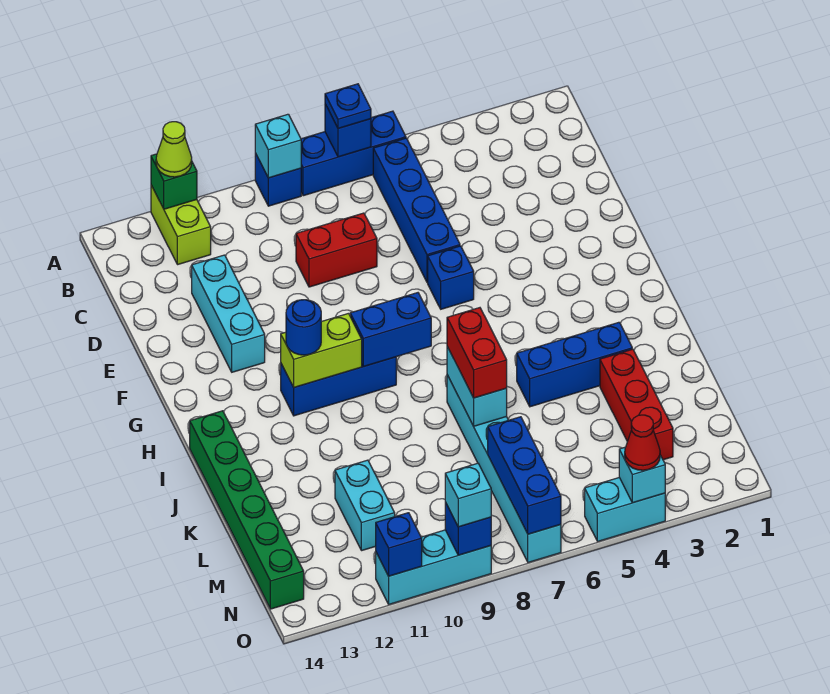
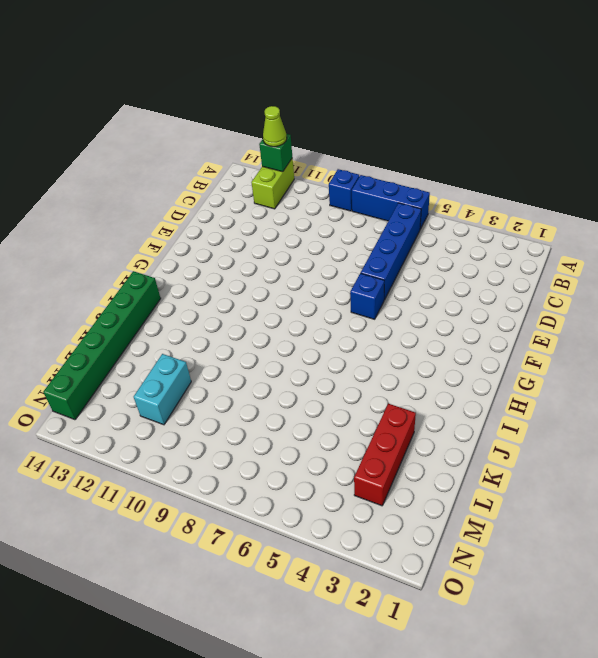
none -> red brick D8:D9 level 1
none -> cyan brick D12:F12 level 1
none -> blue brick H9:H11 level 1
none -> blue brick J3:J5 level 1

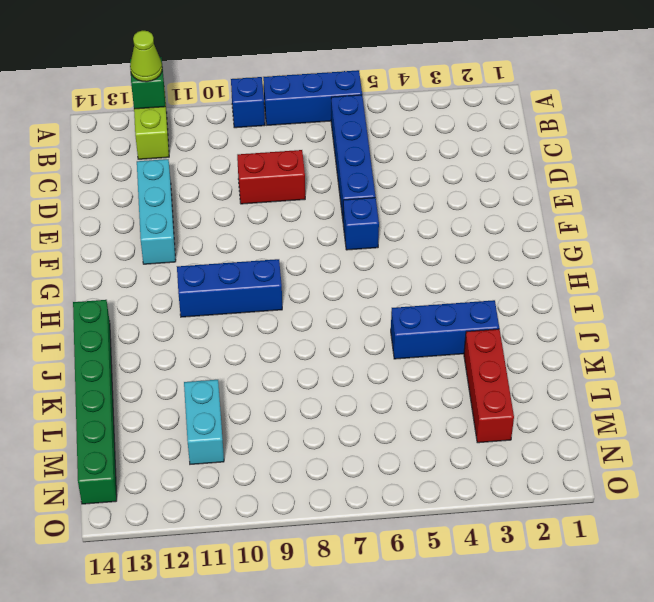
none -> cyan brick J7:O7 level 1
none -> cyan brick O4:O5 level 1
none -> cyan brick O9:O11 level 1
none -> blue brick A7 level 2

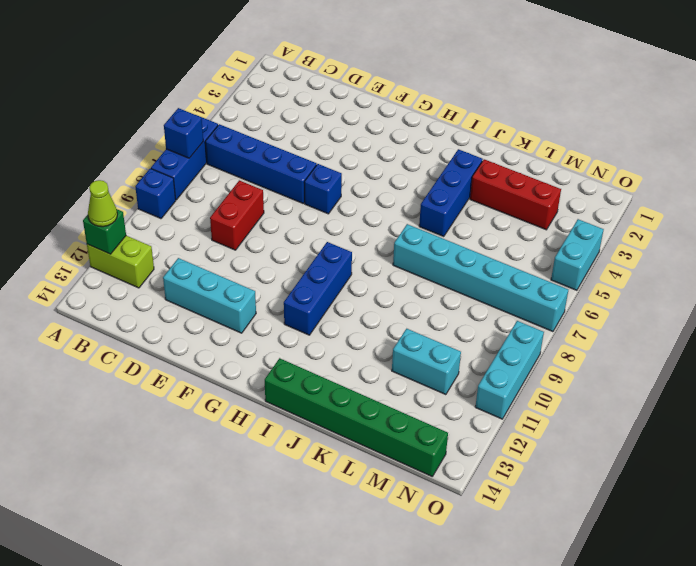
none -> cyan brick A9 level 2
none -> blue brick H8:H9 level 2
none -> lime brick H10:H11 level 2
none -> cyan brick J7:K7 level 2

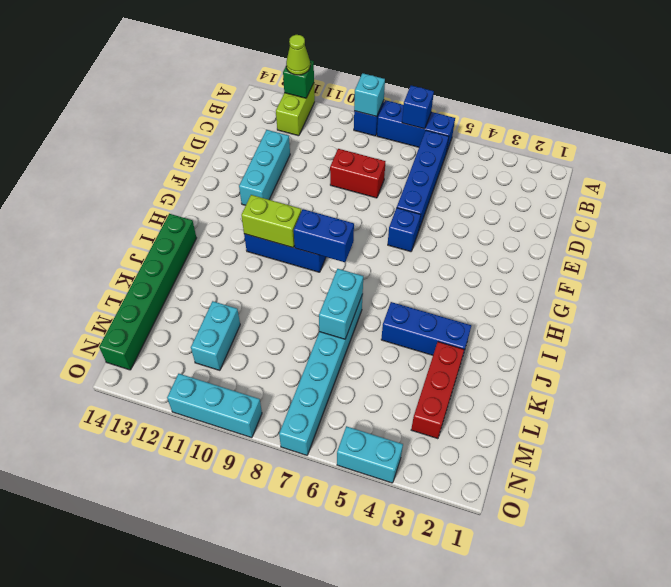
none -> blue brick M7:O7 level 2
none -> cyan brick O4 level 2
none -> blue brick O9 level 2
none -> blue brick O11 level 2

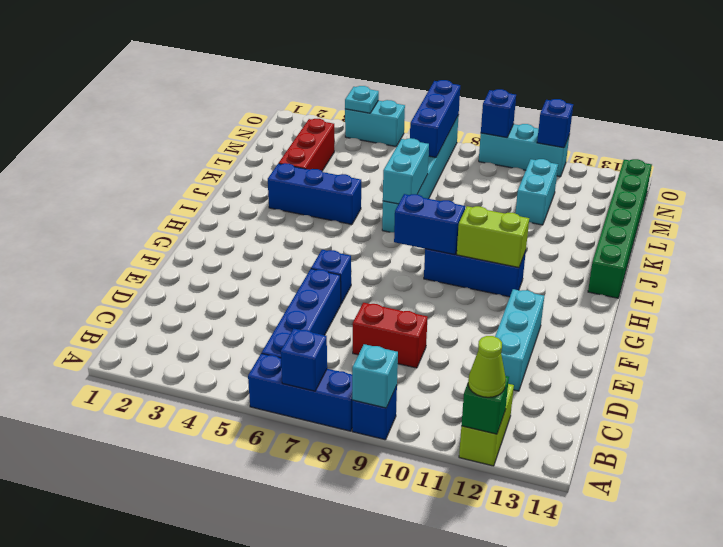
cyan plate O4 level 2 -> cyan brick O4 level 2
none -> blue plate A7 level 3
none -> blue round brick H11 level 3
none -> red brick J7:K7 level 3
none -> red cone O4 level 3

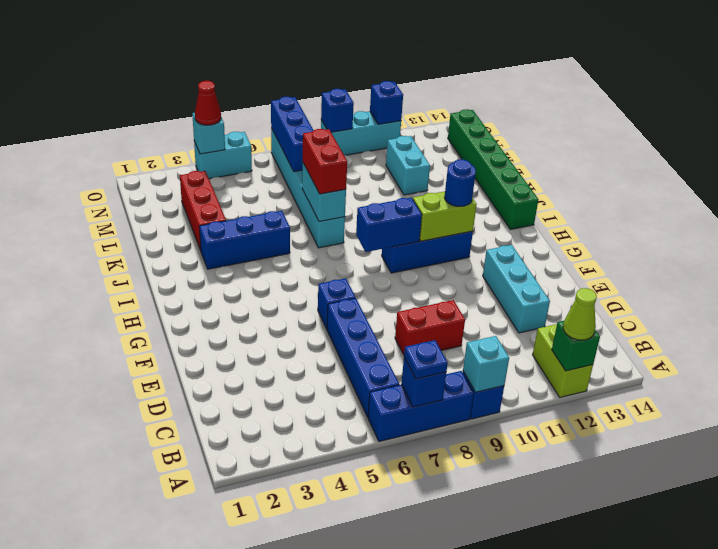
none -> cyan brick O9 level 3

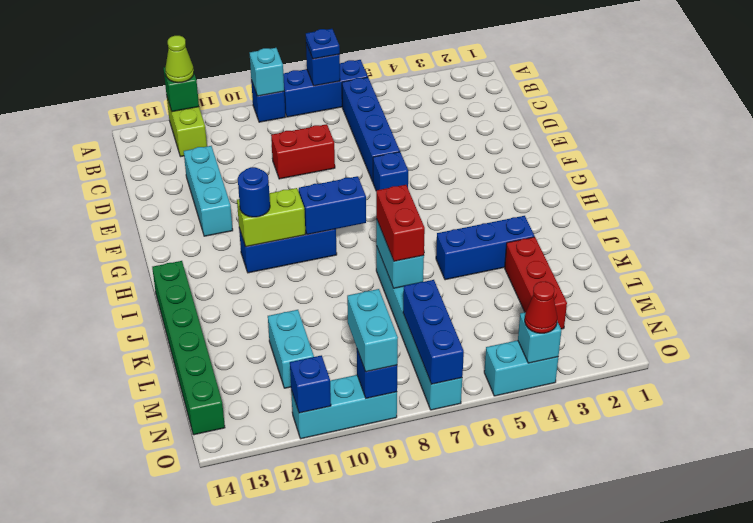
cyan brick N9:O9 level 3 -> cyan brick O9 level 3

